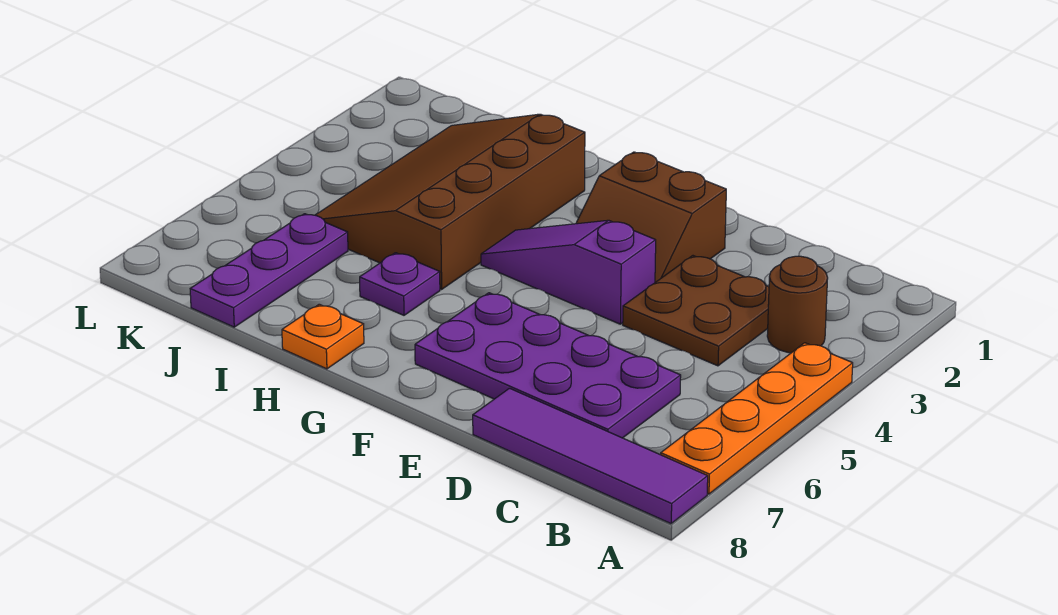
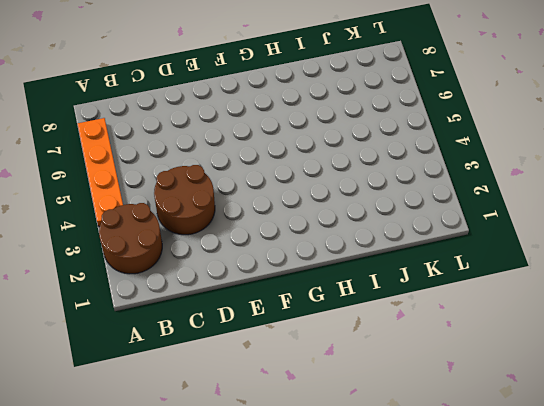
brown round brick A2:B3 level 1 -> brown round brick B3 level 1
brown round brick C3:D4 level 1 -> brown plate C3:D4 level 1
none -> purple tile A8:D8 level 1
none -> purple plate C6:F7 level 1

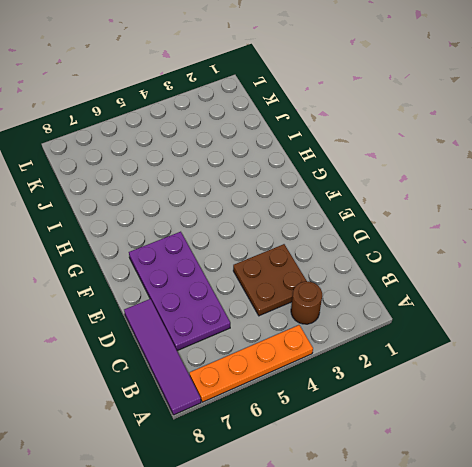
none -> brown slope E2:F3 level 1 top 2
none -> purple slope E4:G4 level 1 top E

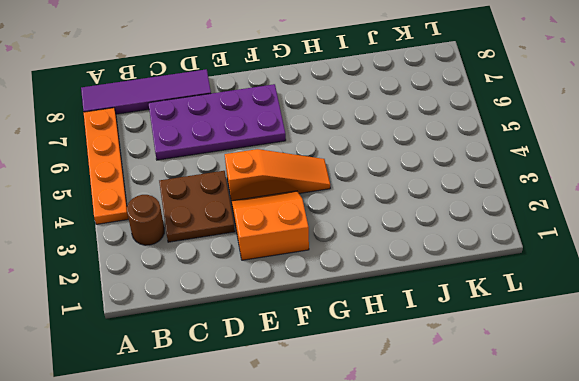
orange slope E2:F3 level 1 top 2 -> brown slope E2:F3 level 1 top 2
orange slope E4:G4 level 1 top E -> purple slope E4:G4 level 1 top E
none -> brown slope H2:J5 level 1 top H
none -> purple plate H6 level 1

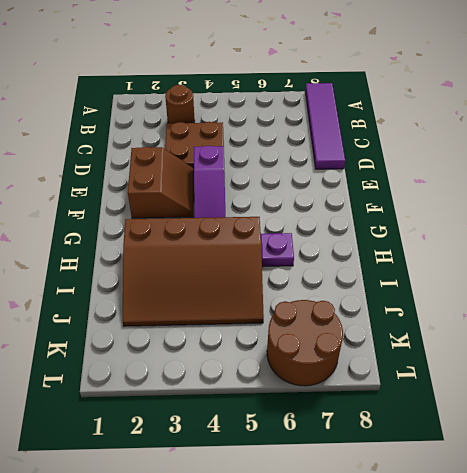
brown round brick K6:L7 level 1 -> none
none -> orange plate A4:A7 level 1
none -> purple plate C6:F7 level 1

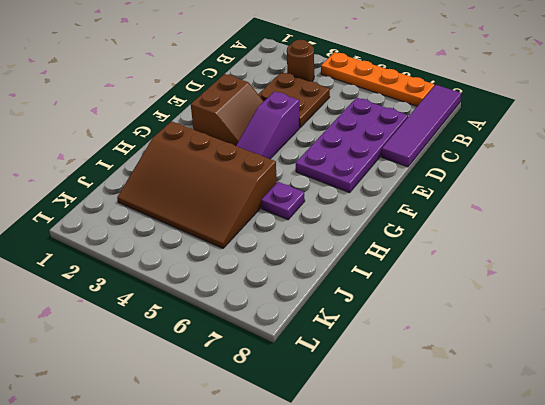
none -> orange plate H8 level 1
none -> purple plate J6:J8 level 1

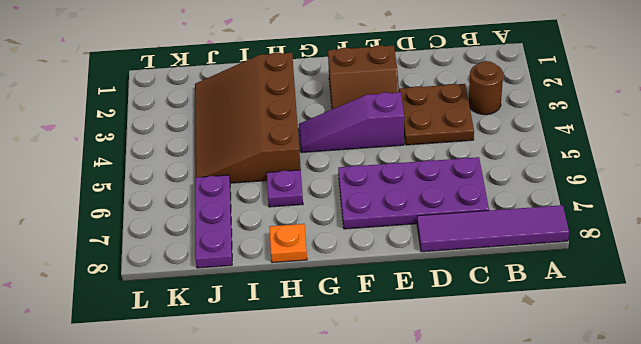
none -> orange plate A4:A7 level 1

